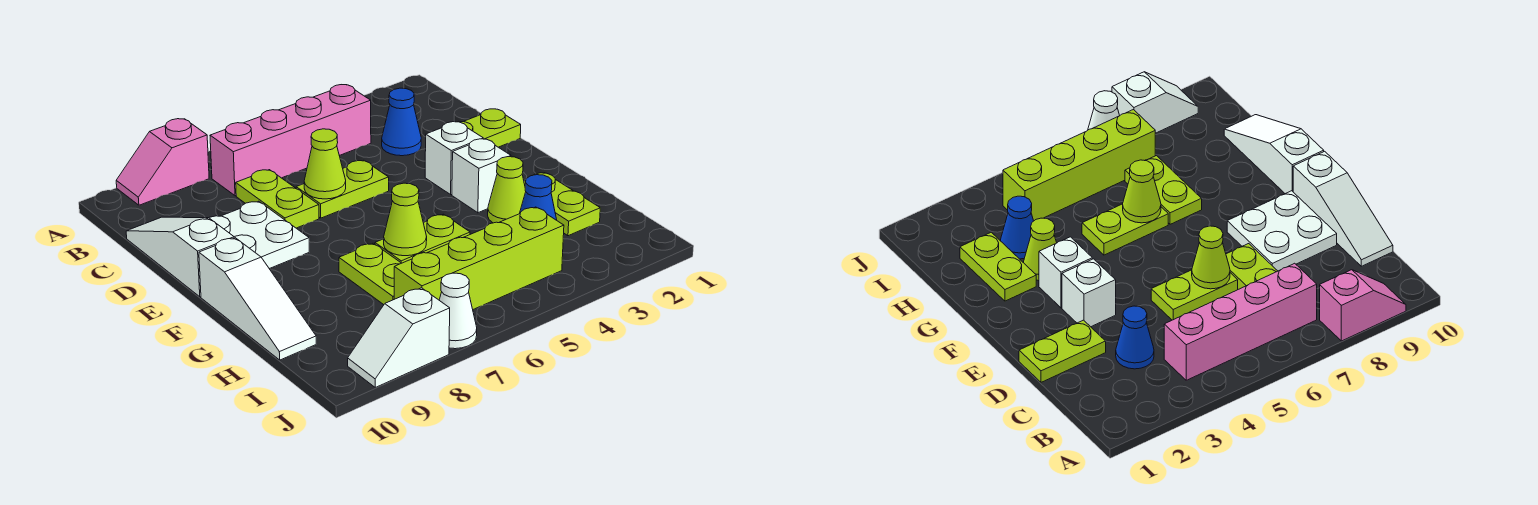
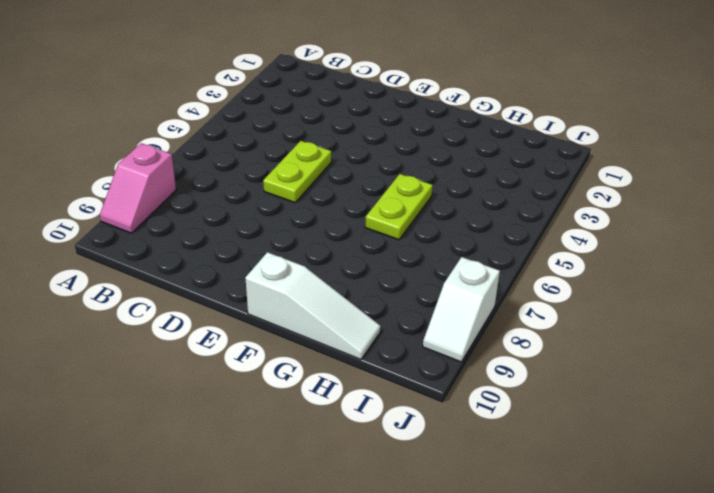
none -> pink brick B4:B7 level 1
none -> blue cone C3 level 1
none -> lime plate C7:D7 level 1

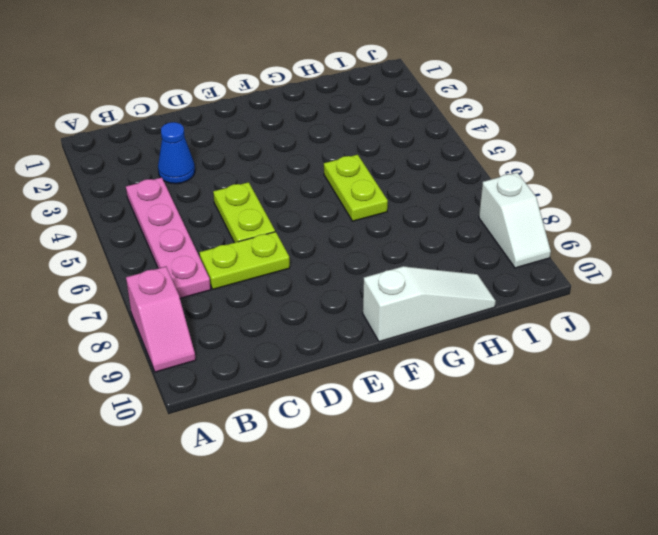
pink plate B4:B7 level 1 -> pink brick B4:B7 level 1
none -> white slope C10:E10 level 1 top E
none -> lime plate D1:D2 level 1
none -> white plate D8:E9 level 1

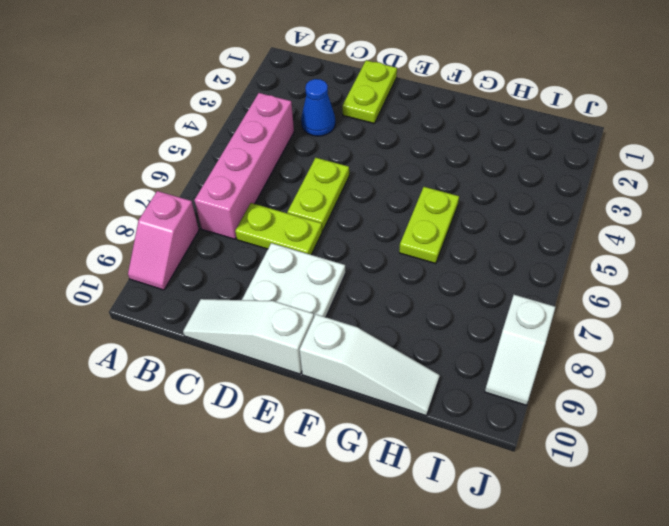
none -> white brick E3 level 1
none -> white brick F3 level 1
none -> lime plate G2:H2 level 1

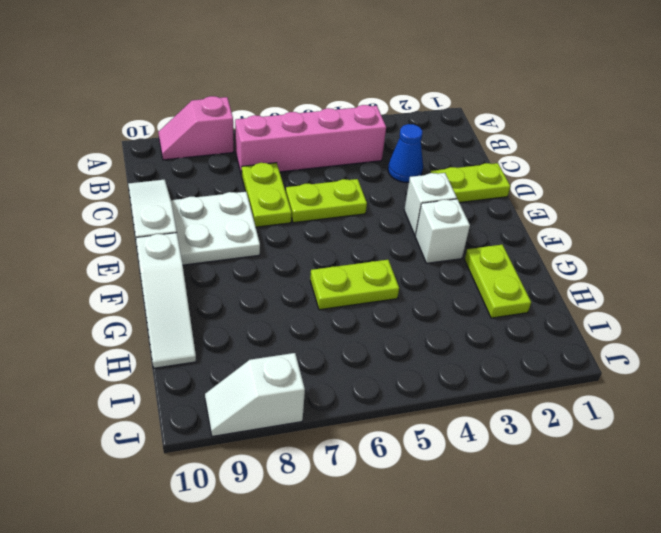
none -> lime cone G3 level 1
none -> lime plate G7:H7 level 1
none -> blue cone H3 level 1

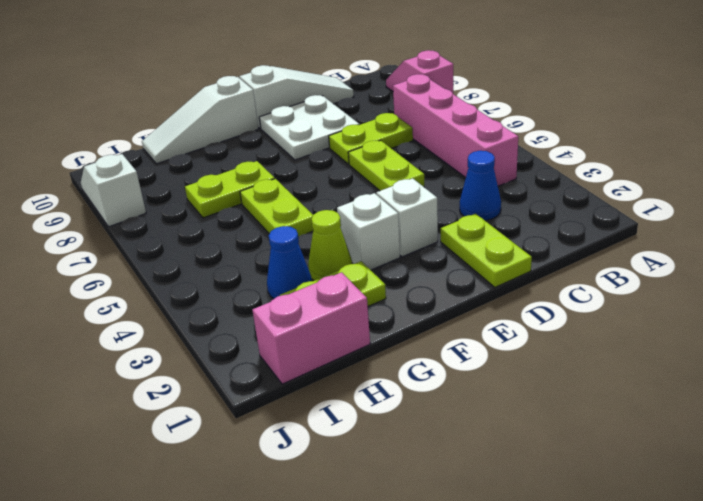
pink brick H1:I1 level 1 -> none
none -> lime brick I4:I7 level 1
none -> white cone J7 level 1
none -> lime cone D6 level 2

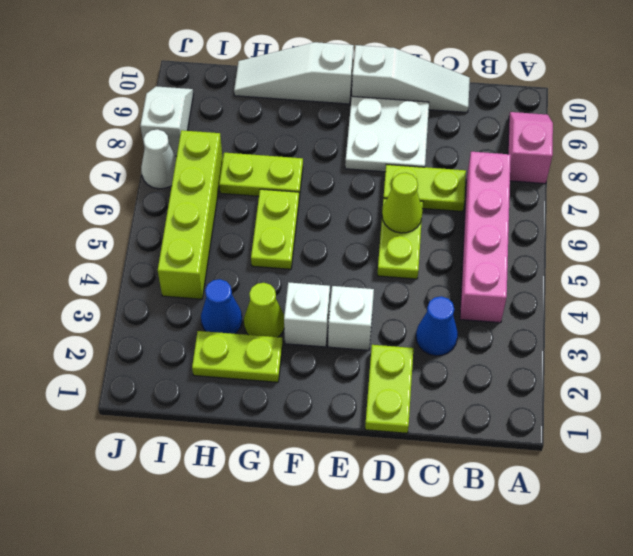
none -> lime cone G6 level 2

